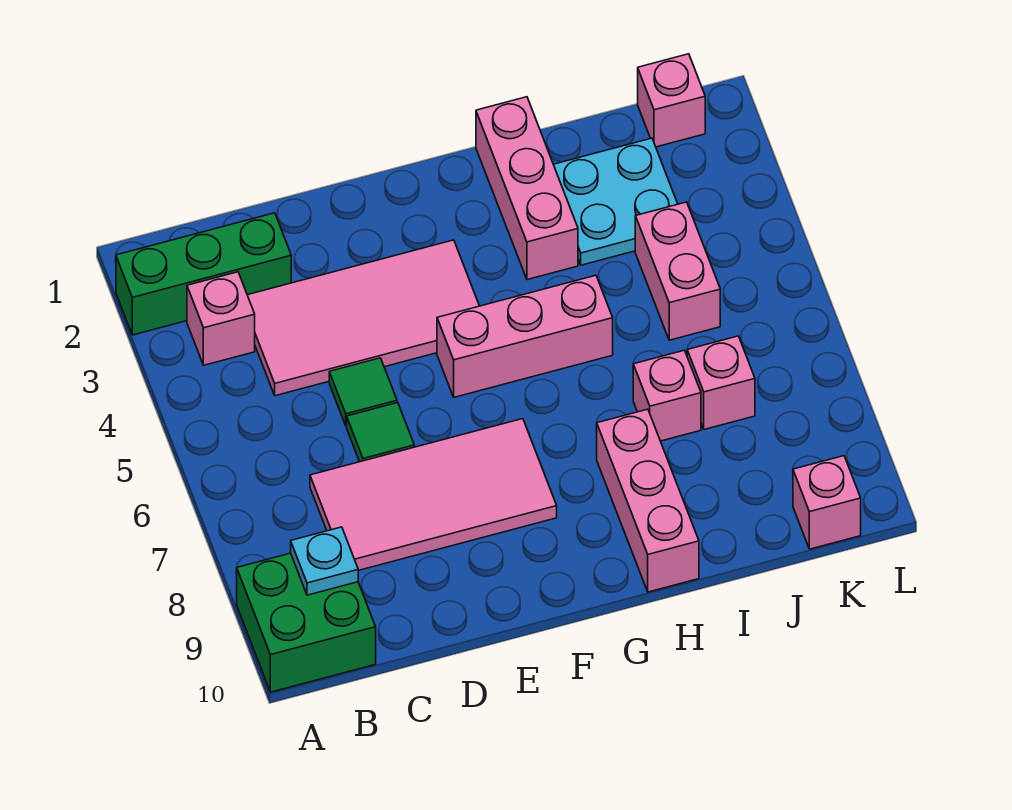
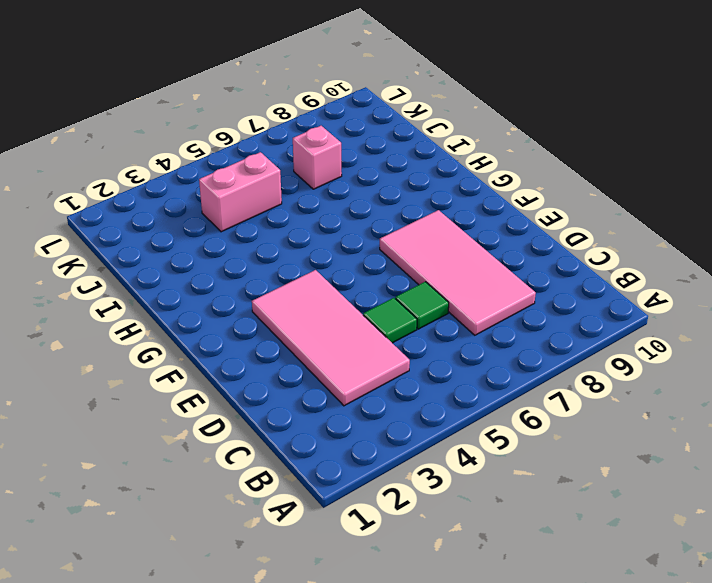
none -> green brick A2:C2 level 1
none -> green brick A9:B10 level 1
none -> pink brick B3 level 1

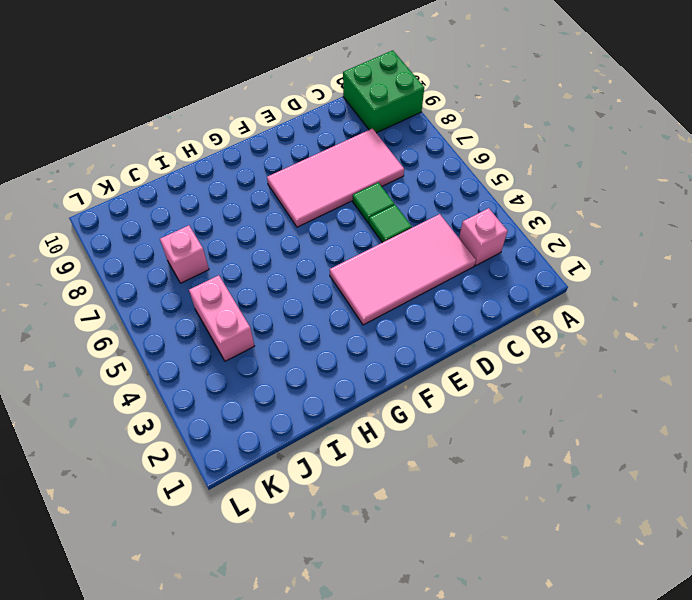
none -> green brick A2:C2 level 1
none -> pink brick F5:H5 level 1
none -> pink brick H1:H3 level 1

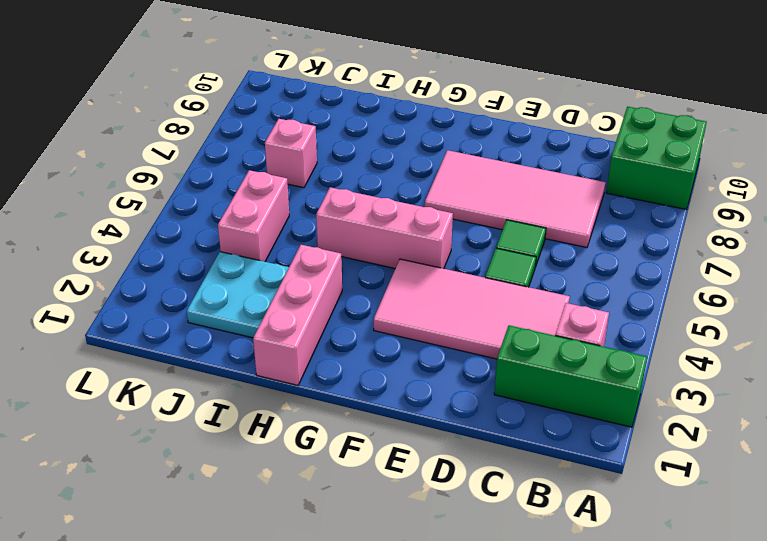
none -> pink brick H8:H10 level 1
none -> pink brick I7 level 1
none -> pink brick K1 level 1

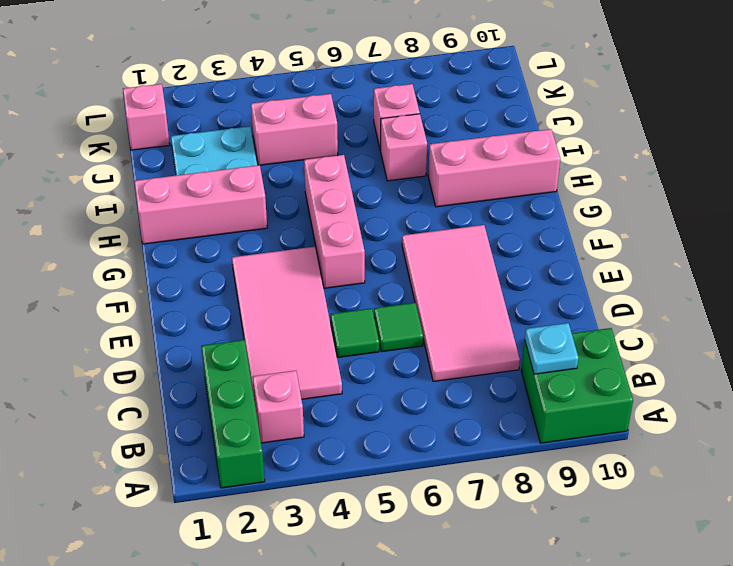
none -> pink brick K10 level 1

